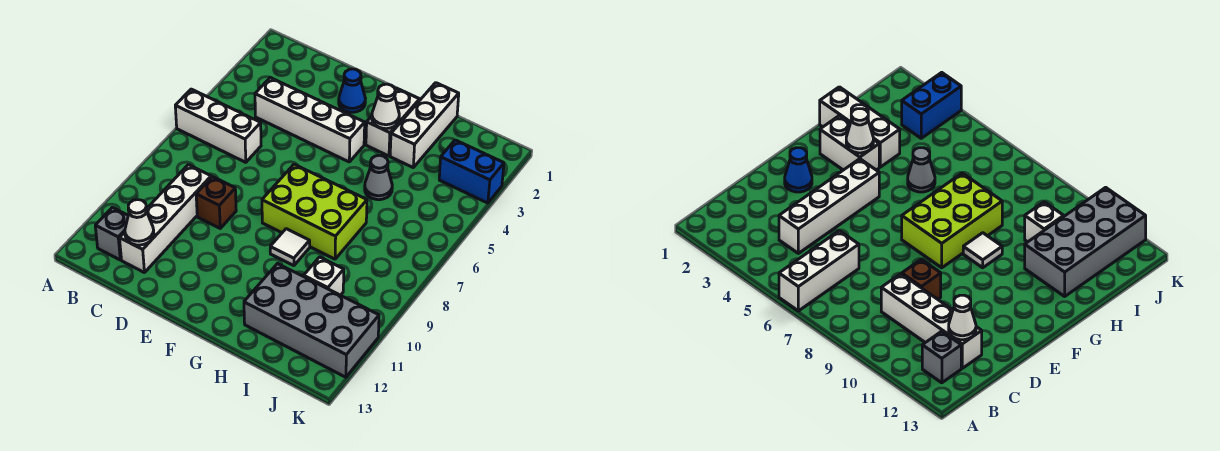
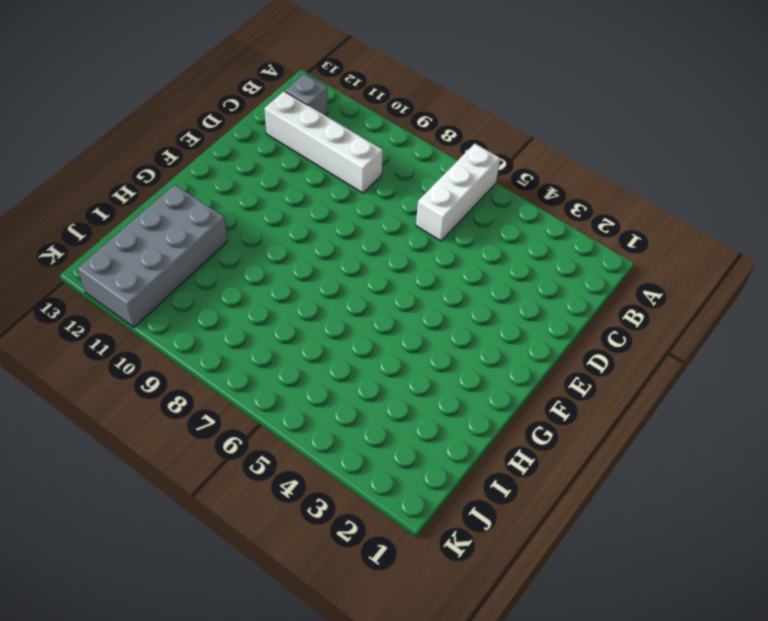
none -> white brick C4:F4 level 1
none -> brown brick D9 level 1
none -> blue cone E2 level 1

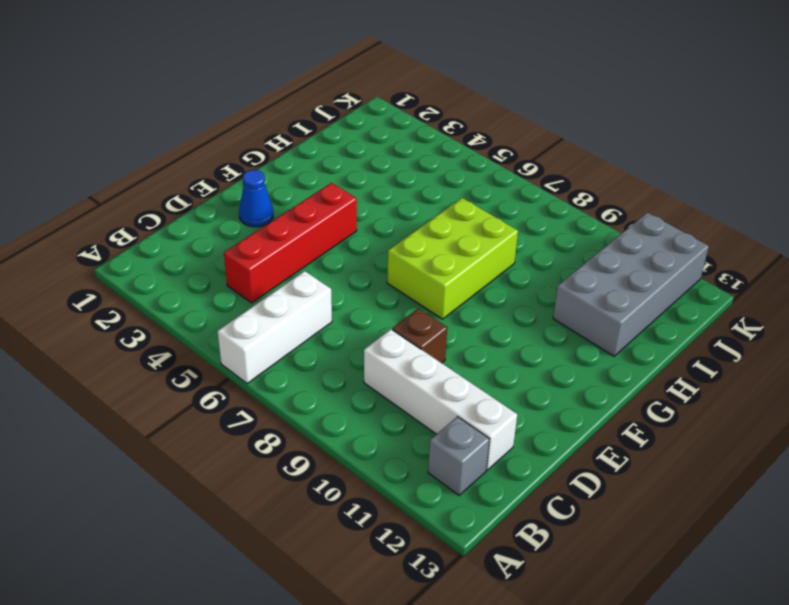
red brick C4:F4 level 1 -> white brick C4:F4 level 1
none -> white brick G2:G3 level 1
none -> white tile G9 level 1
none -> white brick H1:H3 level 1

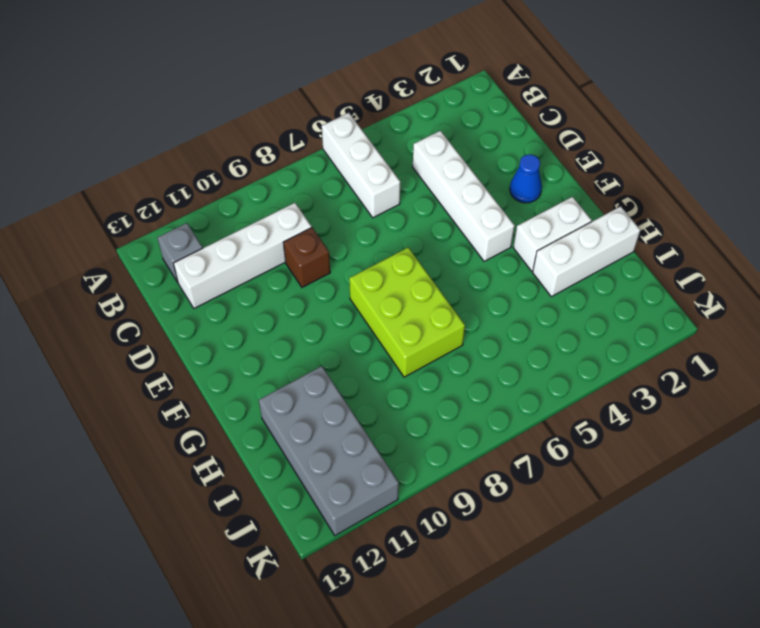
none -> white tile G9 level 1
none -> grey cone H5 level 1
none -> white brick I10 level 1

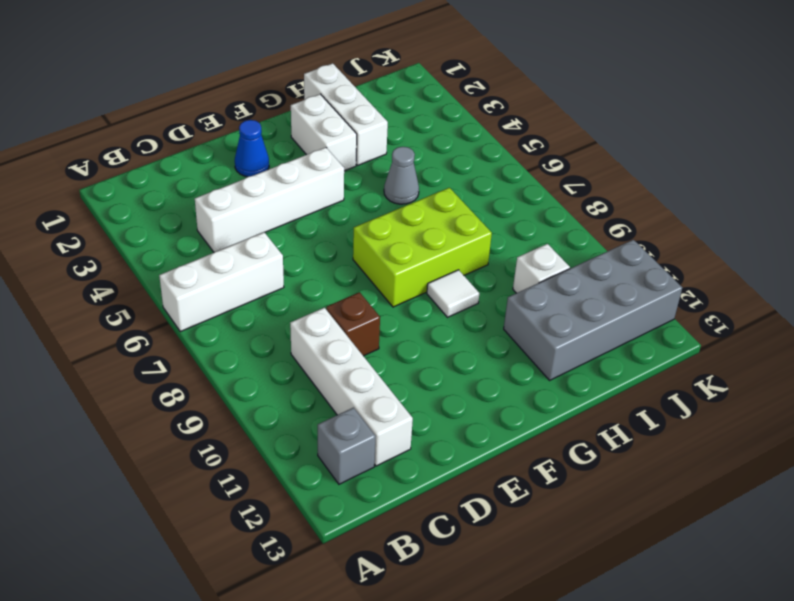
none -> blue brick J3:K3 level 1
none -> white cone C12 level 2
none -> white cone G3 level 2

